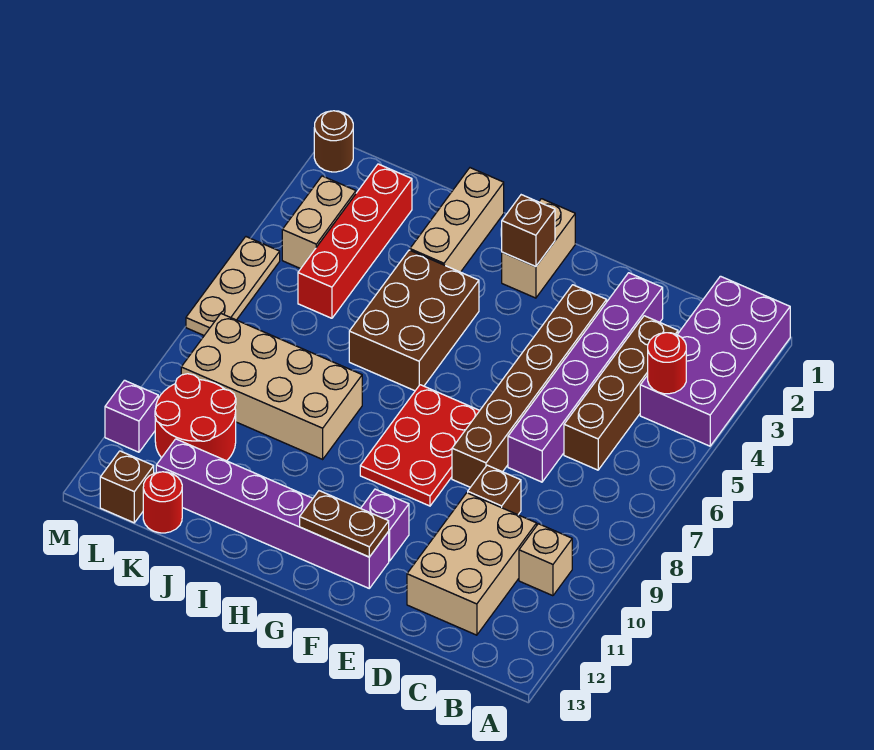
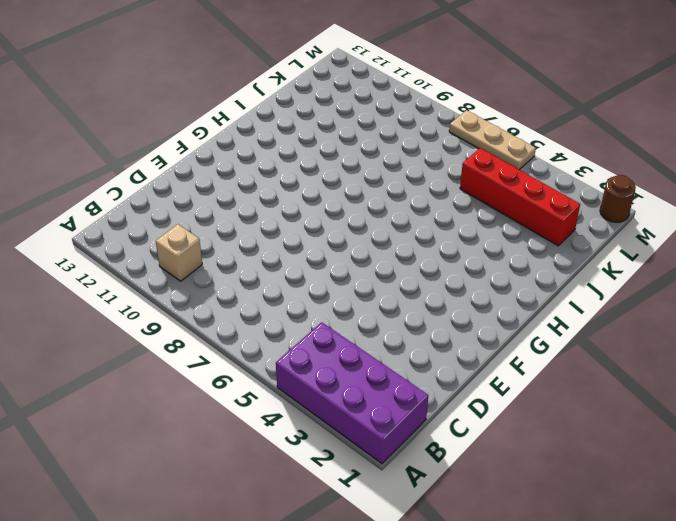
none -> brown brick C3:C6 level 1
none -> tan brick C10:D12 level 1
none -> purple brick D2:D7 level 1

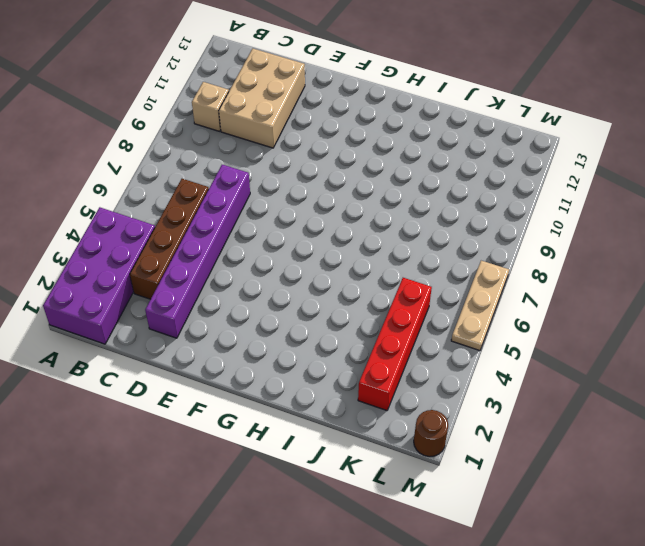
none -> brown brick D9 level 1
none -> brown brick E3:E8 level 1
none -> red plate F7:G9 level 1

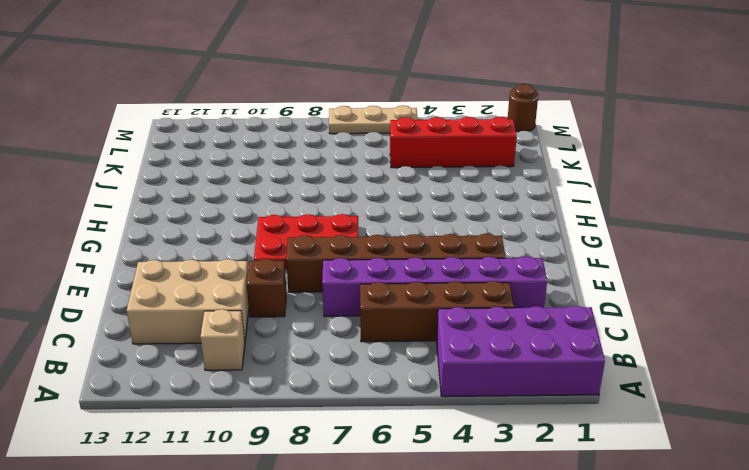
none -> purple brick F11 level 1
none -> purple brick F12:K12 level 1
none -> tan brick G1:G2 level 1

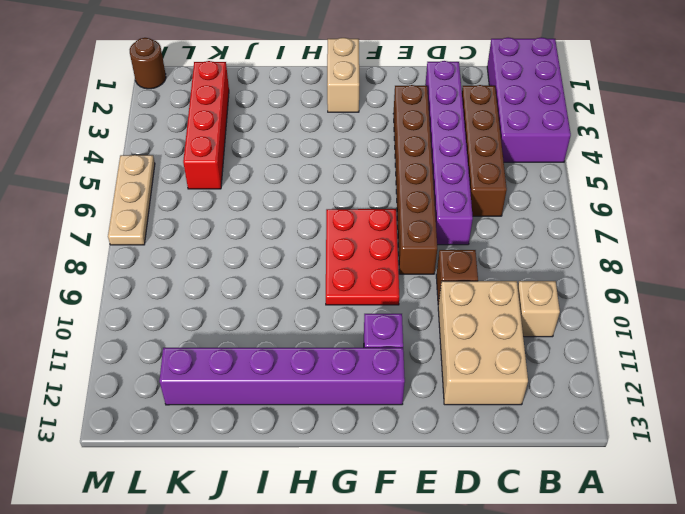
none -> brown brick H4:I6 level 1
none -> tan brick I1:I3 level 1
none -> tan brick I8:L9 level 1

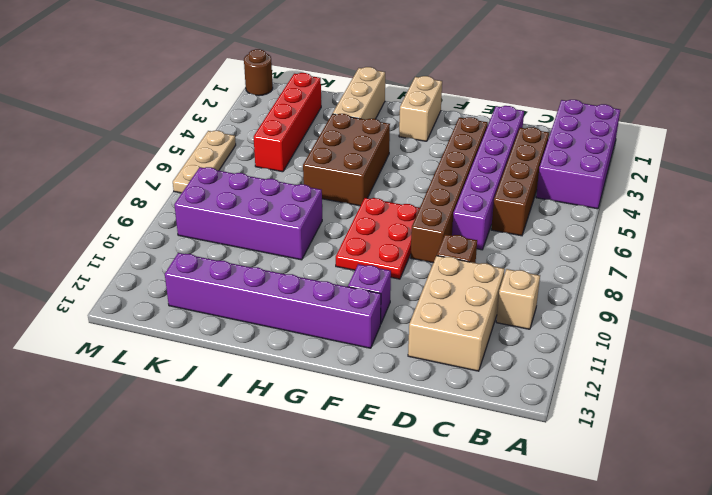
purple brick I8:L9 level 1 -> tan brick I8:L9 level 1
none -> red round brick K10:L11 level 1
none -> red round brick K13 level 1
none -> tan brick L3:L4 level 1

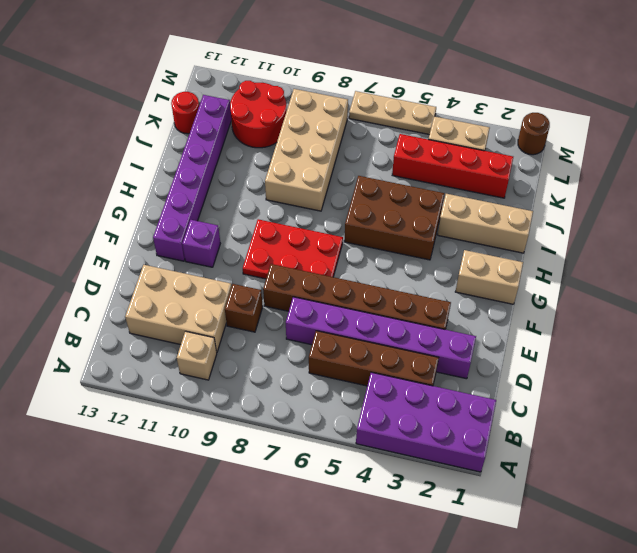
none -> brown brick L13 level 1
none -> purple brick M11 level 1
none -> red round brick B4 level 2

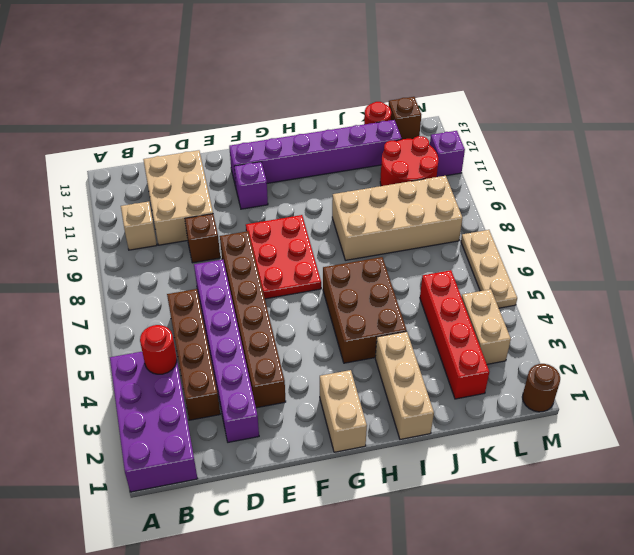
none -> brown plate F12:G12 level 2
none -> brown brick G2 level 2

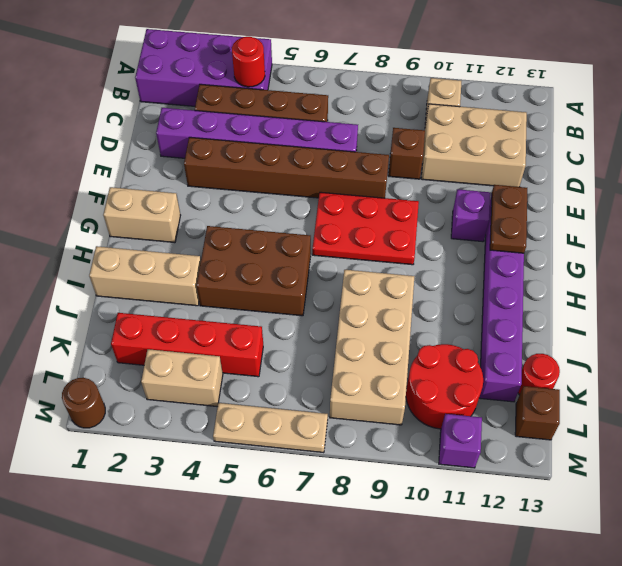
none -> brown brick G2 level 2

